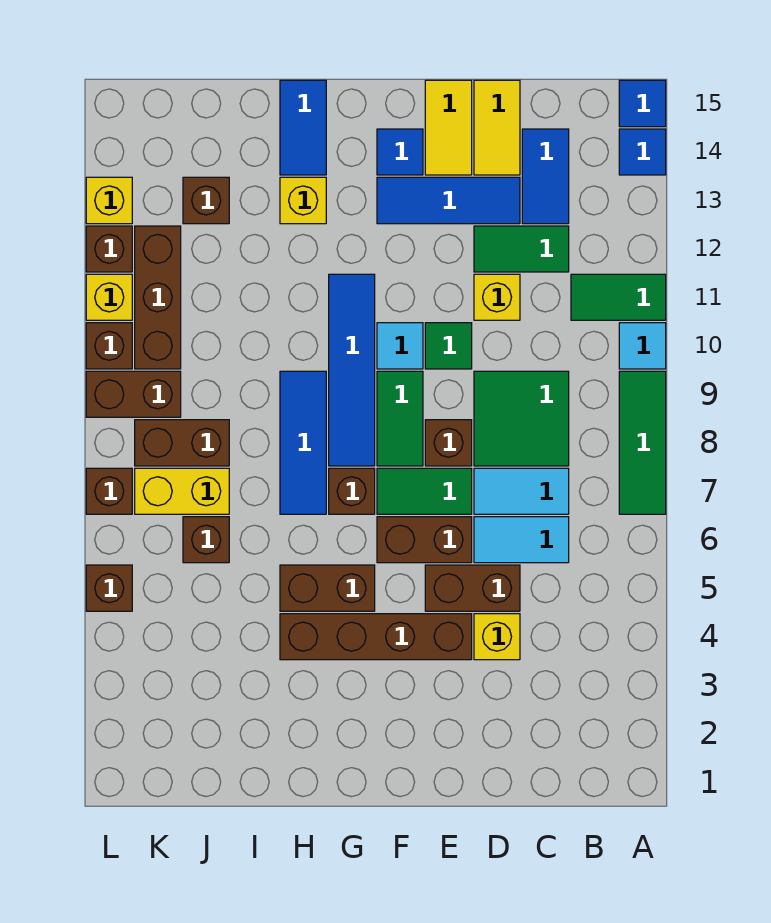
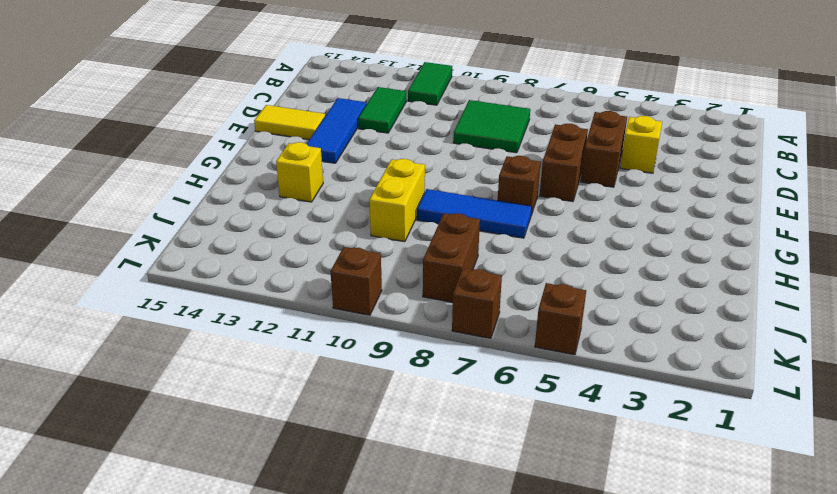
yellow brick H10:I10 level 1 -> yellow brick J7:K7 level 1
none -> green tile A7:A9 level 1
none -> cyan tile A10 level 1
none -> blue tile A14 level 1
none -> blue tile A15 level 1

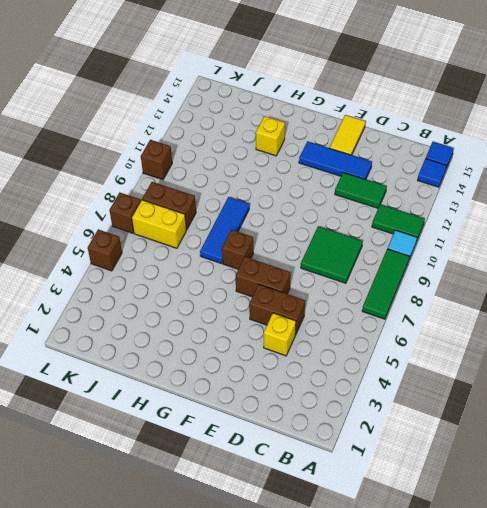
none -> cyan tile C6:D6 level 1
none -> cyan tile C7:D7 level 1
none -> blue tile C13:C14 level 1
none -> yellow brick D11 level 1

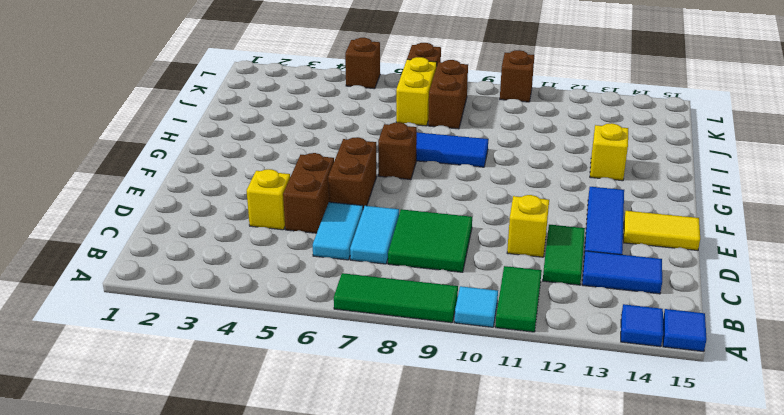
none -> yellow tile D14:D15 level 1
none -> brown brick E4:H4 level 1
none -> green tile E7:F7 level 1
none -> brown brick E8 level 1

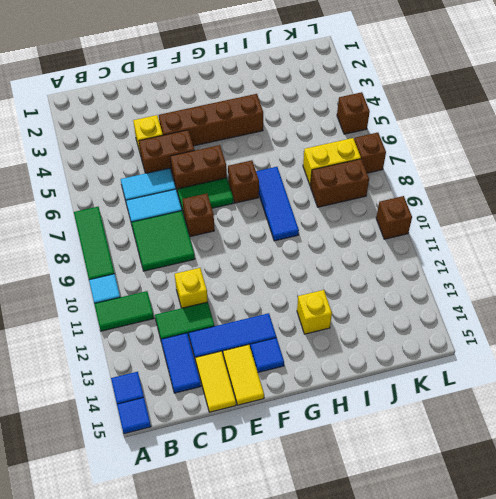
none -> green tile E10 level 1
none -> green tile F8:F9 level 1
none -> cyan tile F10 level 1
none -> brown brick G5:H5 level 1

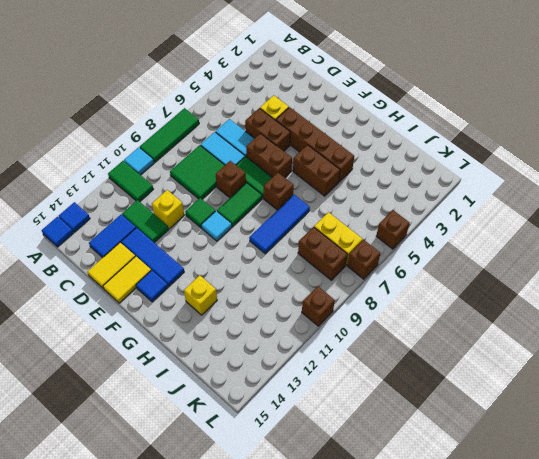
none -> blue tile G8:G11 level 1
none -> blue tile H14:H15 level 1
none -> brown brick J6 level 1
none -> brown brick J13 level 1

